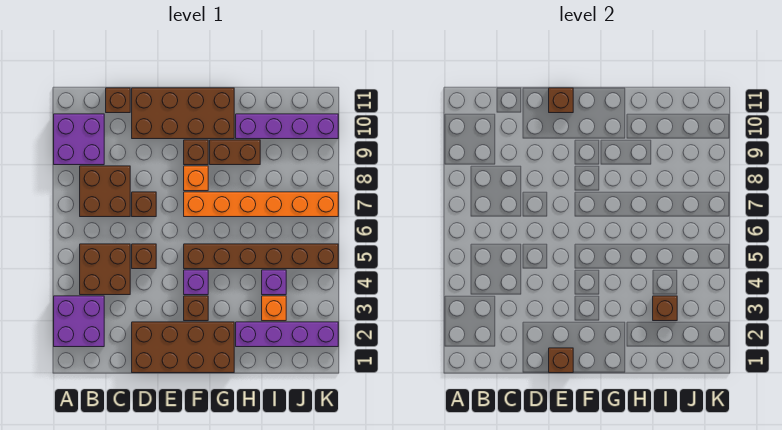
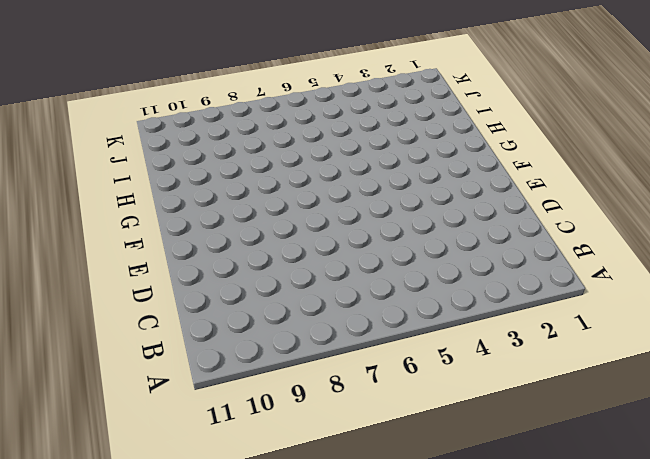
none -> purple brick A2:B3 level 1
none -> purple brick A9:B10 level 1
none -> brown brick B4:C5 level 1

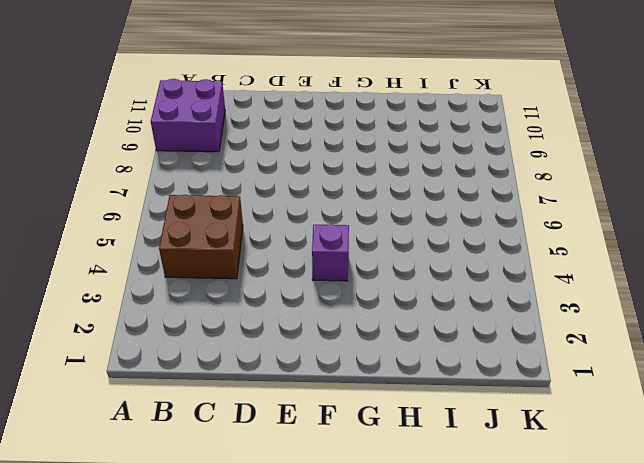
none -> purple brick A2:B3 level 1
none -> brown brick B7:C8 level 1
none -> brown brick C11 level 1

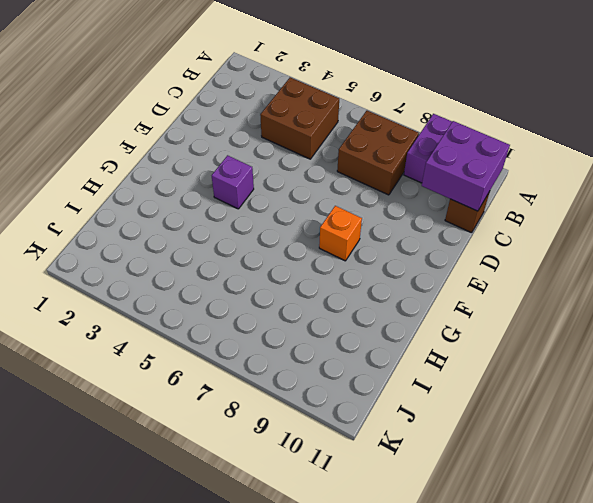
purple brick B10:C11 level 2 -> purple brick A2:B3 level 1
none -> brown brick D1:G2 level 1
none -> brown brick D5 level 1
none -> brown brick D7 level 1

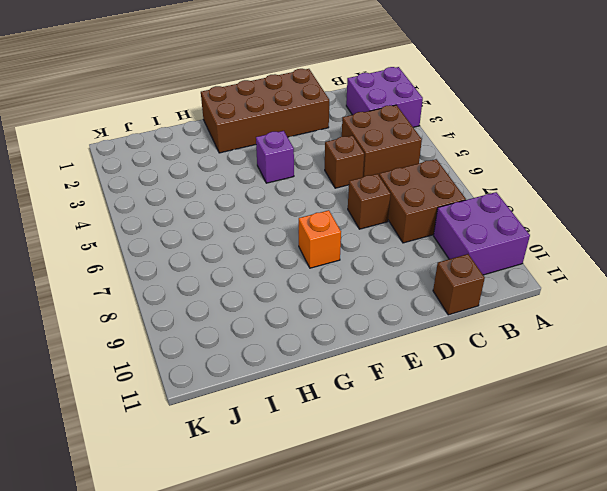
none -> brown brick D10:G11 level 1
none -> brown brick F3 level 1
none -> brown brick F5:K5 level 1

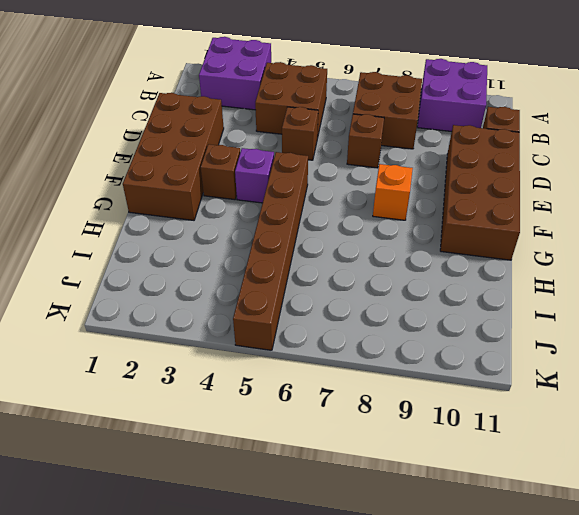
none -> orange brick F7:K7 level 1
none -> brown brick F9 level 1
none -> brown brick G9:H9 level 1

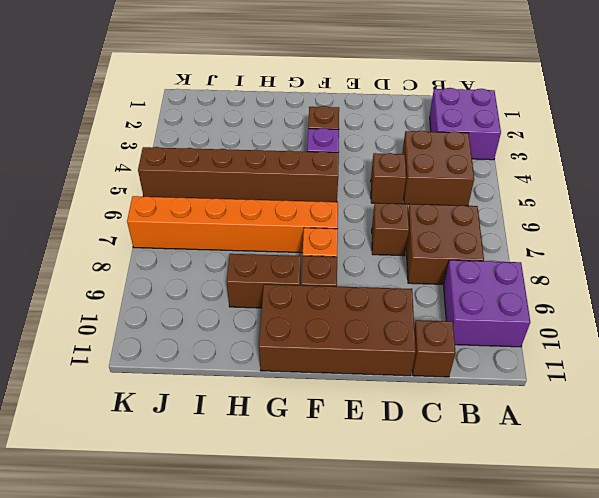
none -> brown brick D1:G2 level 1
none -> purple brick H2:K2 level 1
none -> purple brick H10:K10 level 1

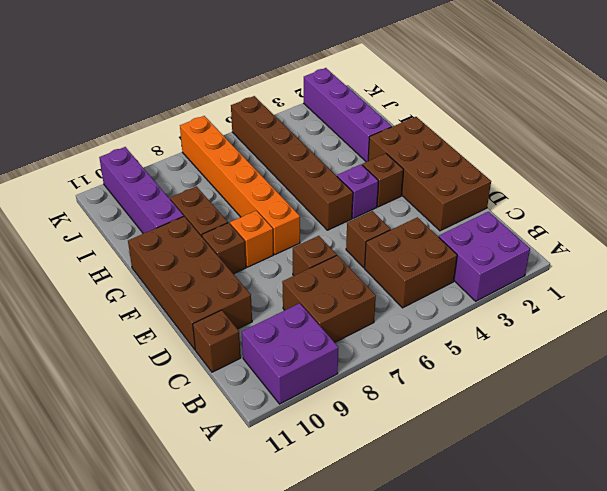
none -> orange brick I3 level 1
none -> purple brick I4 level 1
none -> brown brick E1 level 2

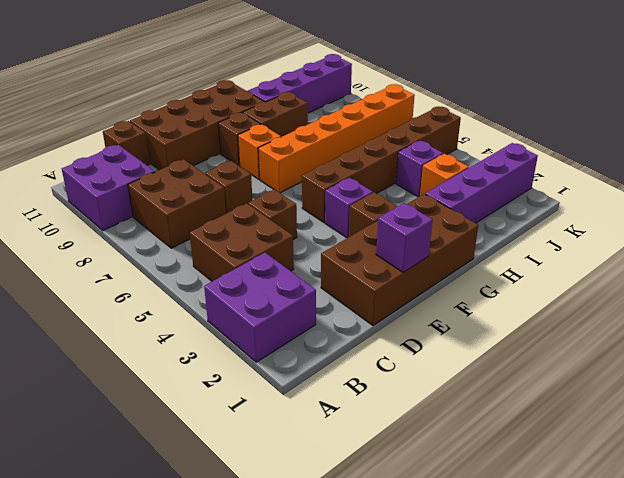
purple brick E1 level 2 -> brown brick E1 level 2
none -> brown brick E11 level 2
none -> brown brick I3 level 2

